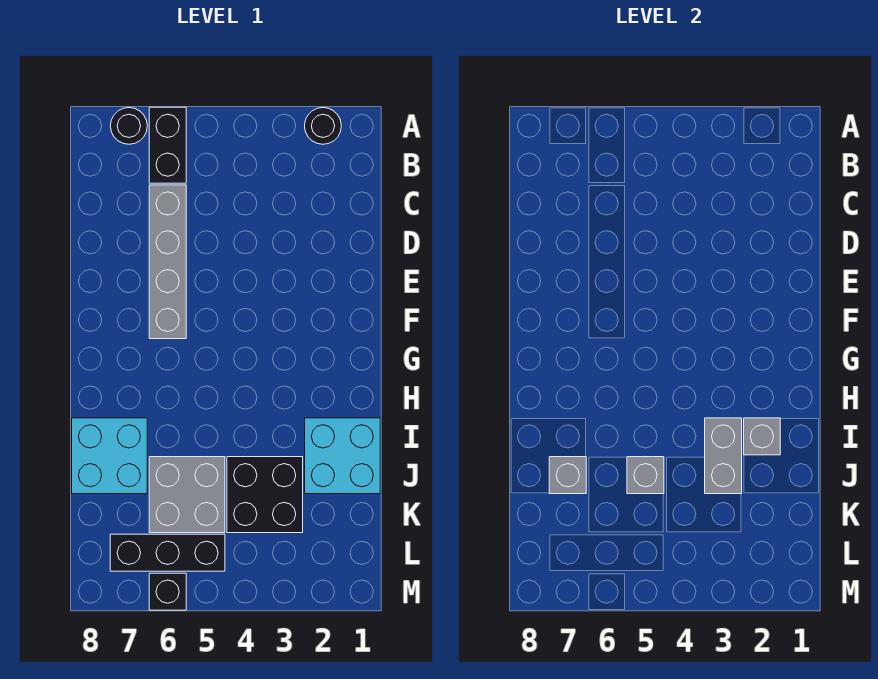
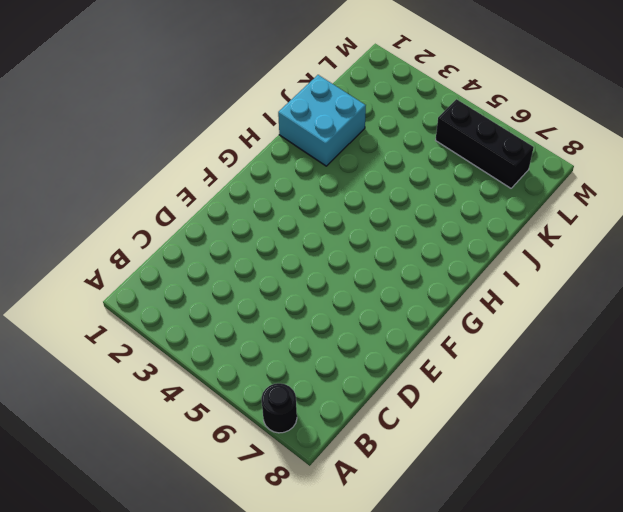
none -> black round brick A2 level 1
none -> black brick A6:B6 level 1
none -> grey brick C6:F6 level 1

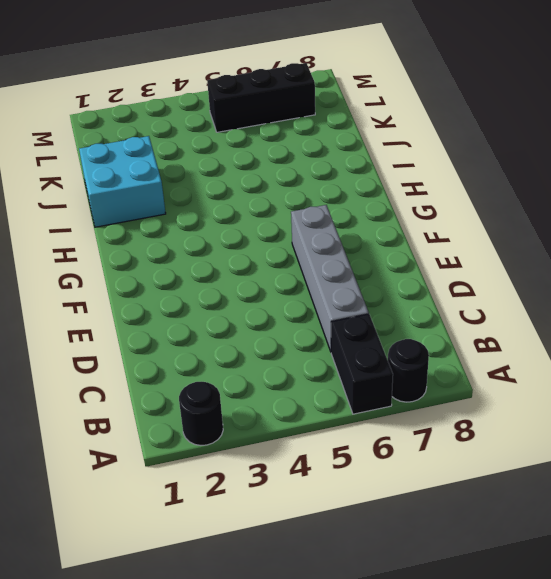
none -> cyan brick I7:J8 level 1
none -> black brick J3:K4 level 1
none -> grey brick J5:K6 level 1

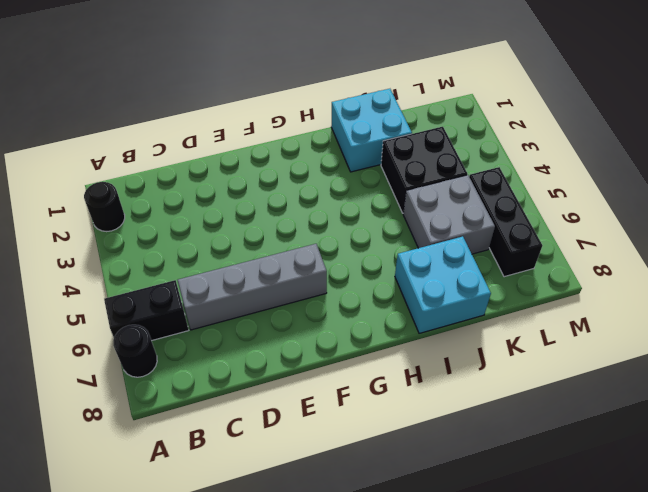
none -> black brick M6 level 1
none -> grey brick I2 level 2
none -> grey brick I3:J3 level 2

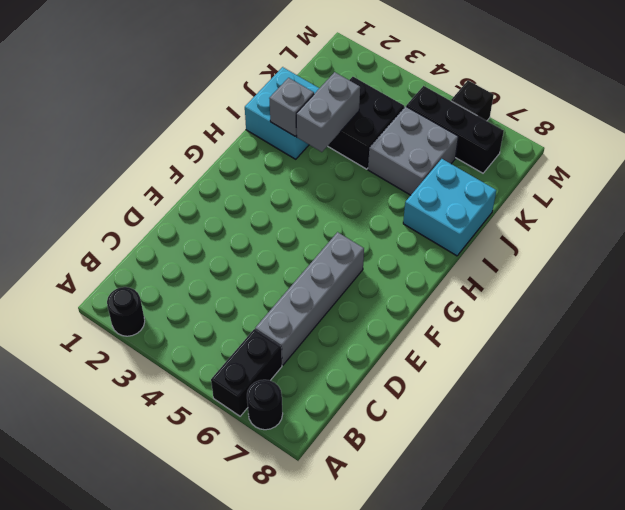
none -> grey brick J5 level 2
none -> grey brick J7 level 2

